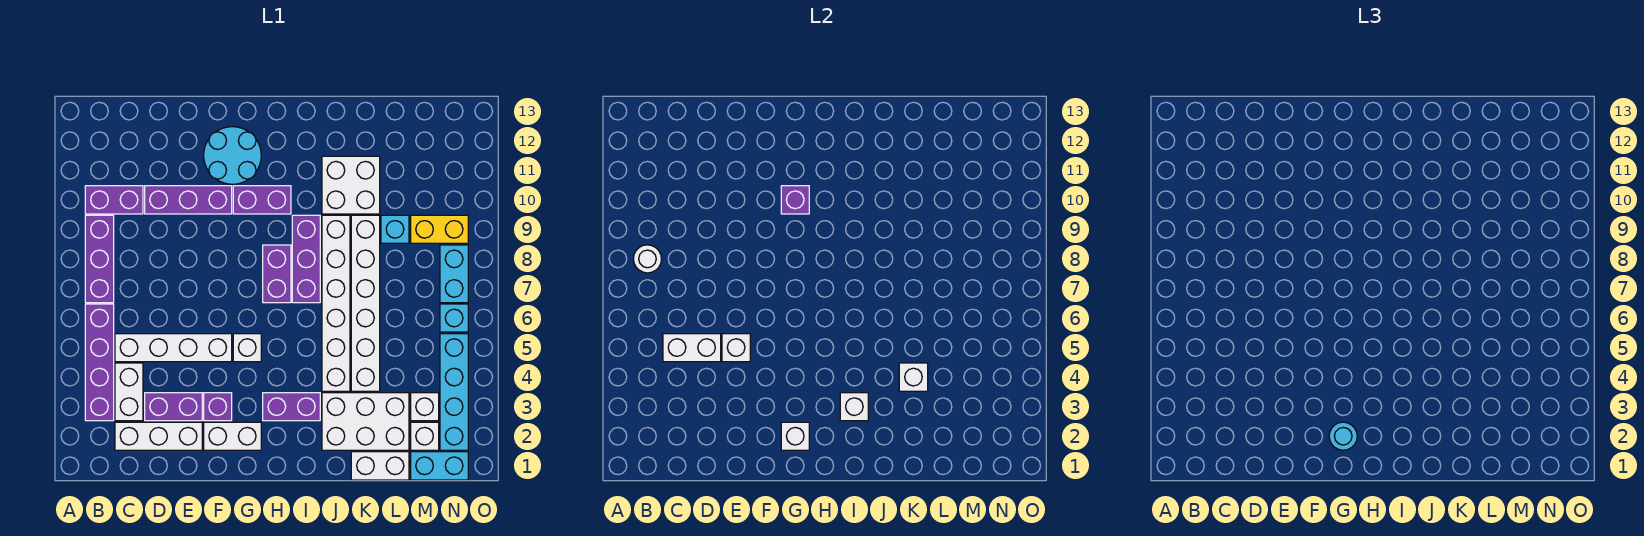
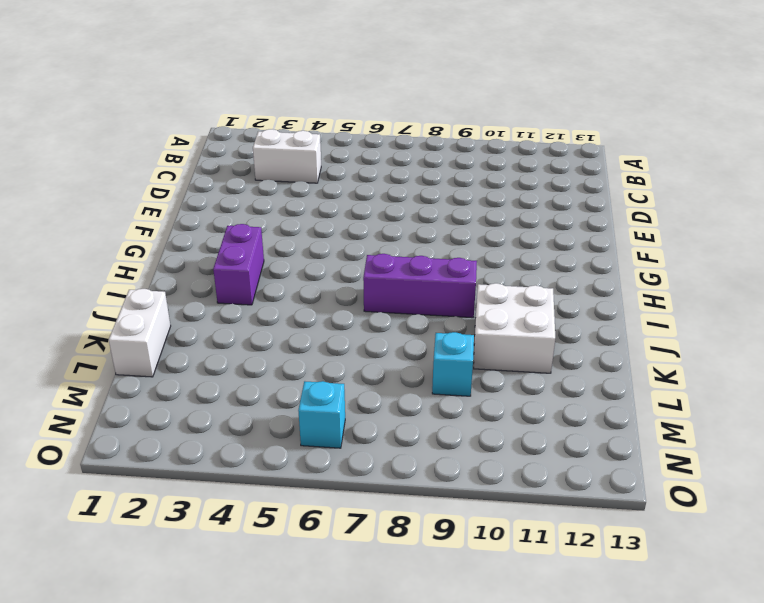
none -> purple brick B3:B6 level 1
none -> purple brick B7:B9 level 1
none -> purple brick B10:C10 level 1
none -> white brick C2:E2 level 1

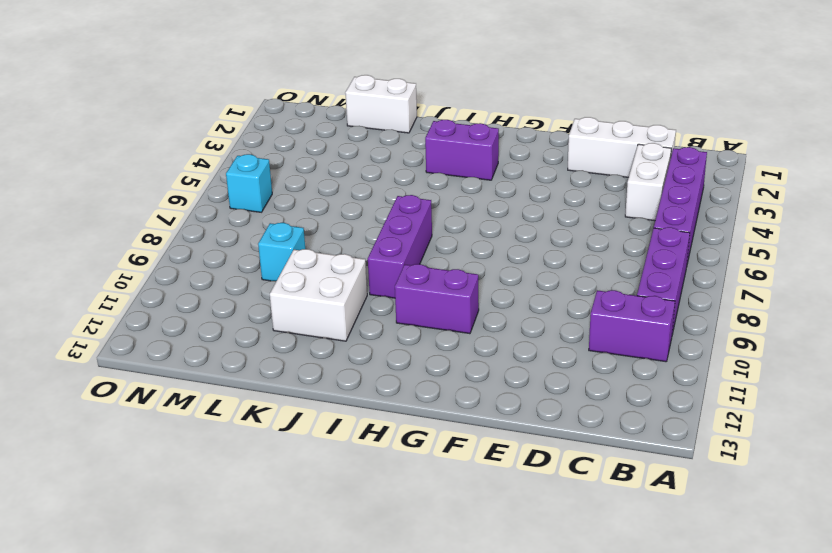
none -> white brick C5:F5 level 1
none -> purple brick D3:E3 level 1
none -> purple brick D10:F10 level 1
none -> white brick F2:G2 level 1

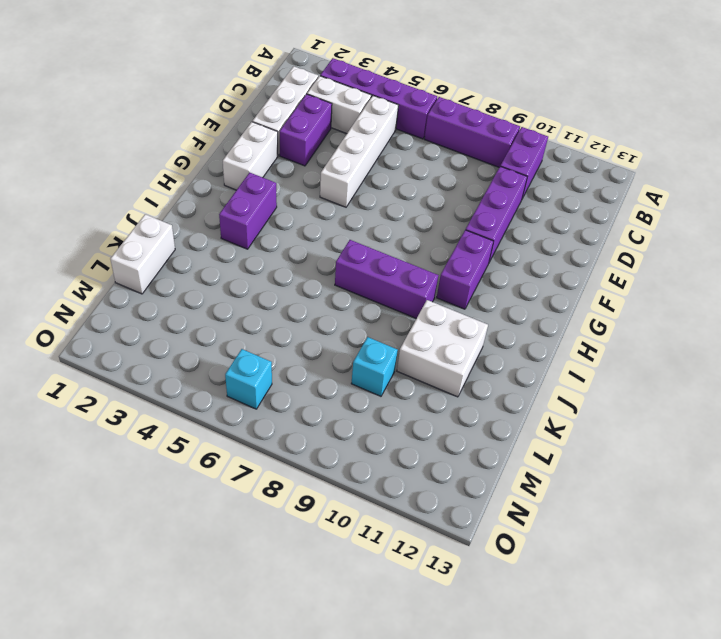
none -> purple brick F3 level 1
none -> cyan round brick F11:G12 level 1
none -> white brick G5 level 1
none -> purple brick H7:H8 level 1

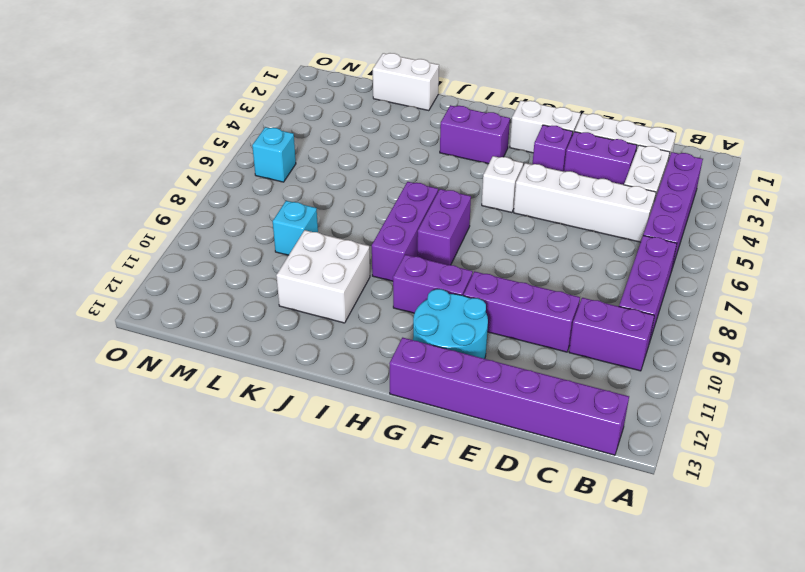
purple brick B13:G13 level 1 -> none
none -> white brick J2:L3 level 1
none -> white brick J4:J9 level 1
none -> white brick K4:K9 level 1
none -> cyan brick M1:N1 level 1

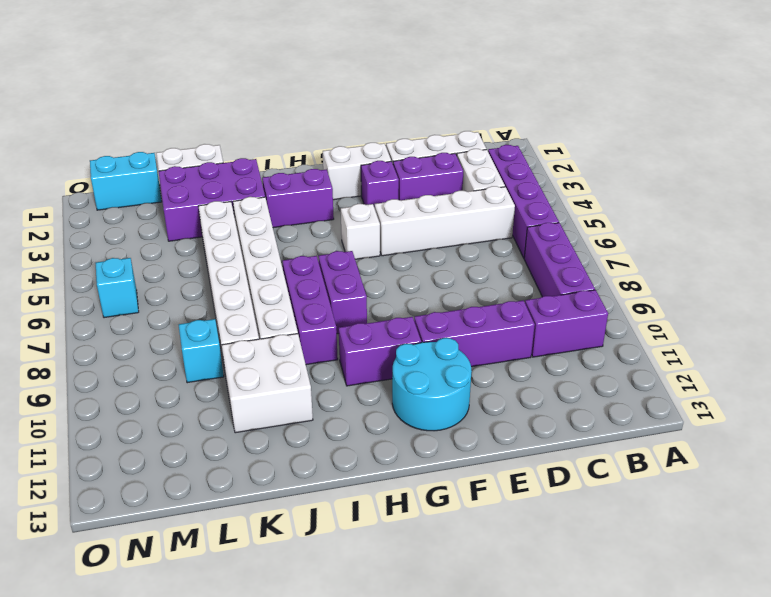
purple brick J2:L3 level 1 -> white brick J2:L3 level 1
none -> white brick M2 level 1
none -> white brick M3 level 1
none -> yellow brick M9:N9 level 1
none -> cyan brick N2:N5 level 1

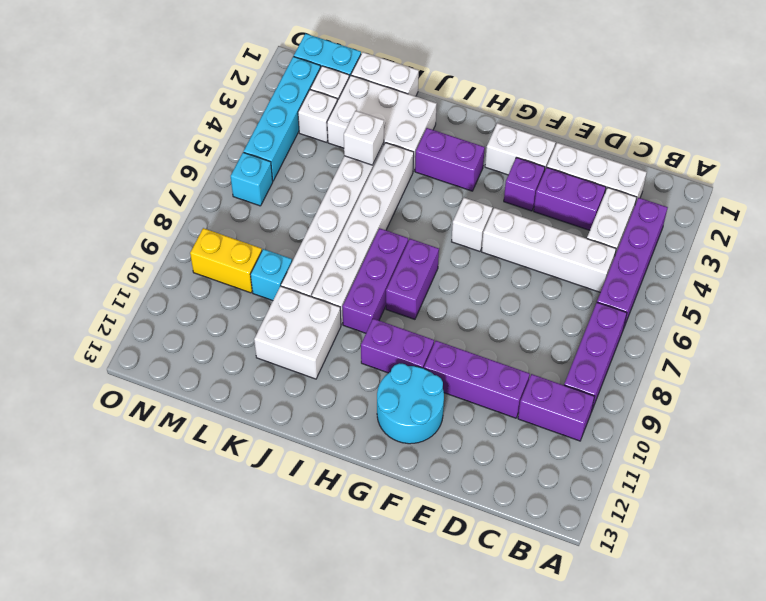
none -> cyan brick N7:N8 level 1
none -> white round brick B8 level 2
none -> white brick C5:D5 level 2
none -> white brick E5 level 2

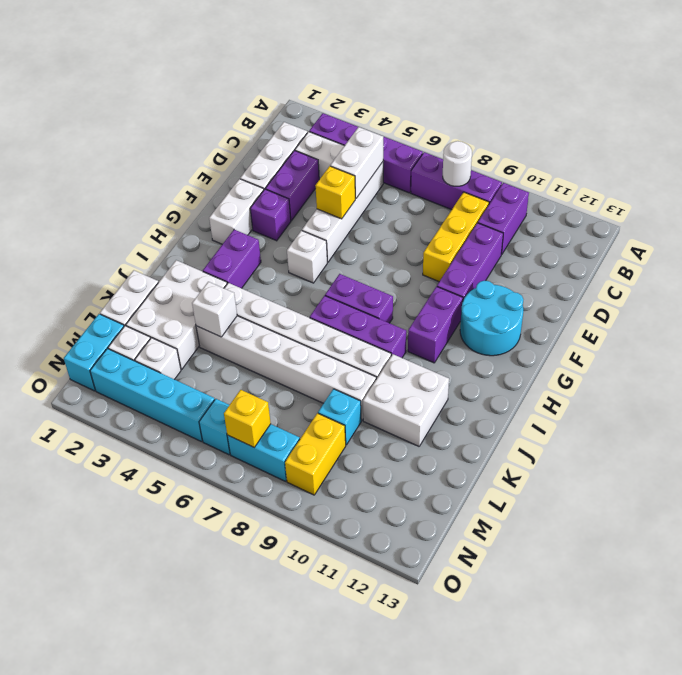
yellow brick C9:E9 level 1 -> none
yellow brick E5 level 2 -> white brick E5 level 2
yellow brick N7 level 2 -> none
none -> white brick G2 level 2
none -> purple brick G10 level 2
none -> white brick I3 level 2
none -> cyan round brick G2 level 3

